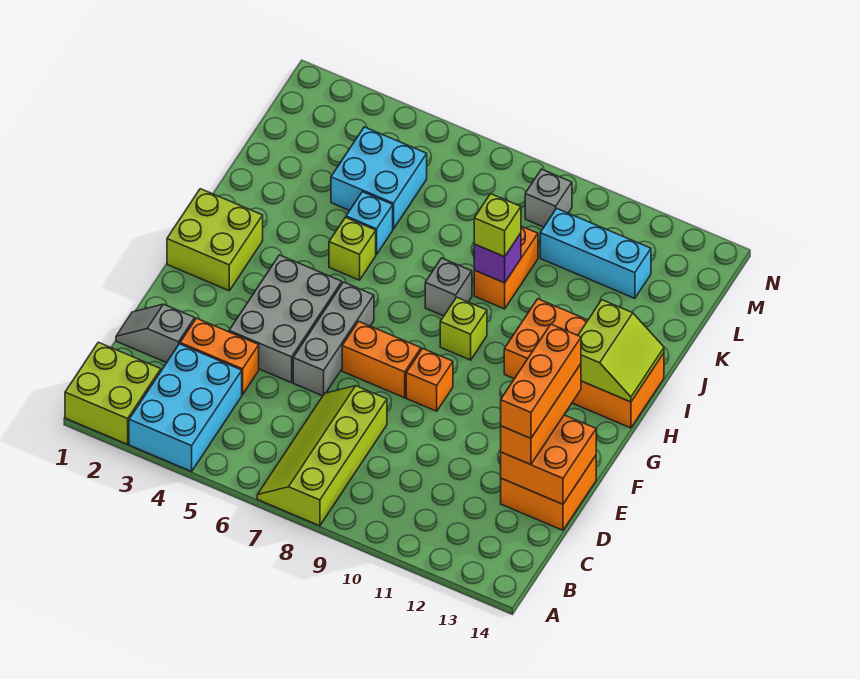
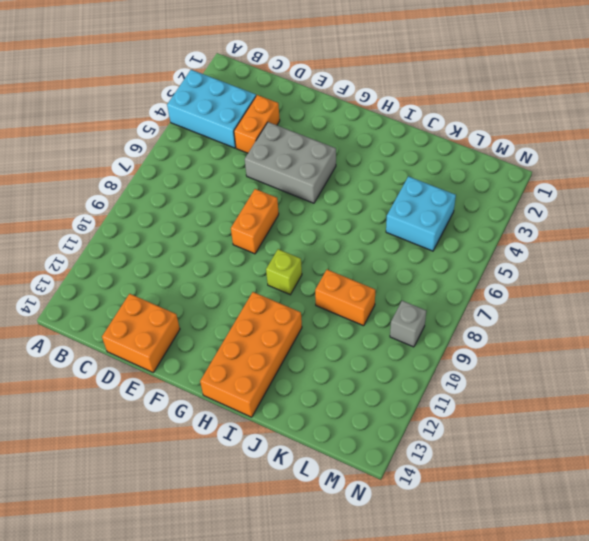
none -> lime brick A1:B2 level 1
none -> lime slope A7:D8 level 1 top 8
none -> grey slope D1:D2 level 1 top 2

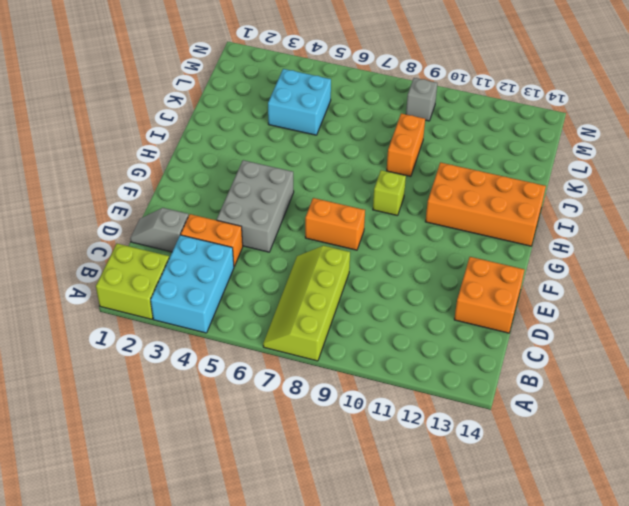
none -> grey brick E6:G6 level 1
none -> orange brick F9 level 1
none -> lime brick G1:H2 level 1

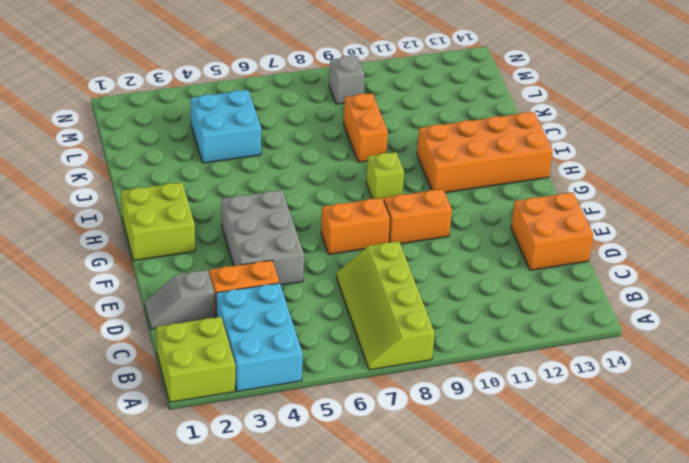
orange brick F9:F10 level 1 -> orange brick F9 level 1
none -> grey brick E6:G6 level 1
none -> lime brick I5 level 1
none -> grey brick I8 level 1

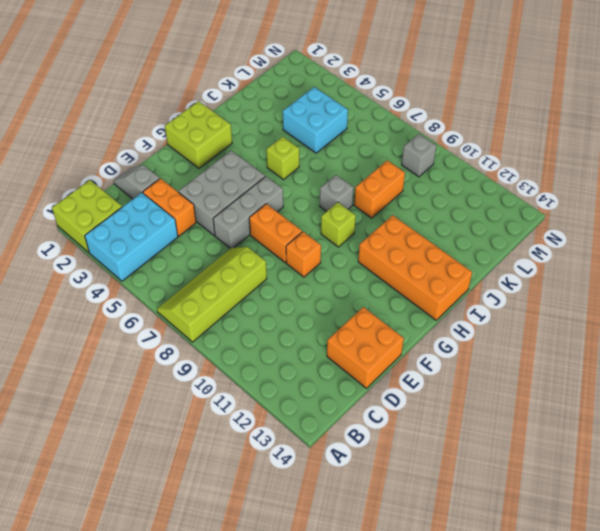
none -> cyan brick J5 level 1
none -> cyan brick L10:L12 level 1
none -> orange brick D13:E14 level 2

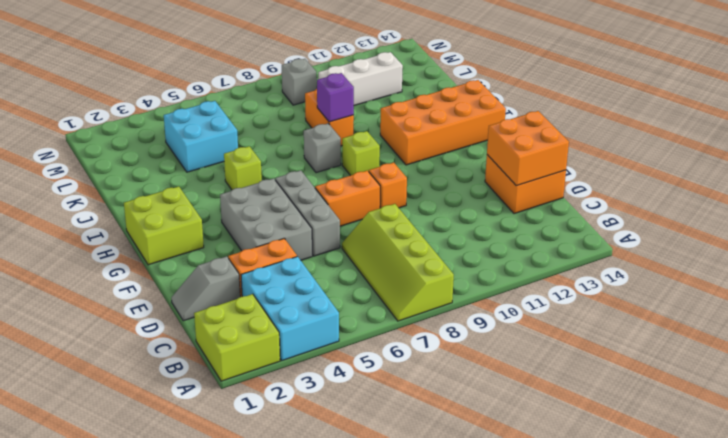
white brick L10:L12 level 1 -> cyan brick L10:L12 level 1
none -> cyan brick J5 level 1
none -> lime slope H13:I14 level 2 top 13
none -> orange brick D13:F13 level 3

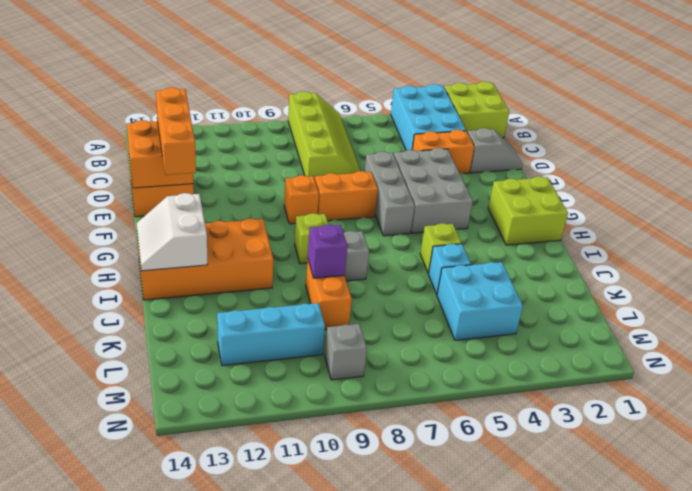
white slope H13:I14 level 2 top 13 -> lime slope H13:I14 level 2 top 13
none -> lime brick J9 level 3
none -> orange brick D13:F13 level 4

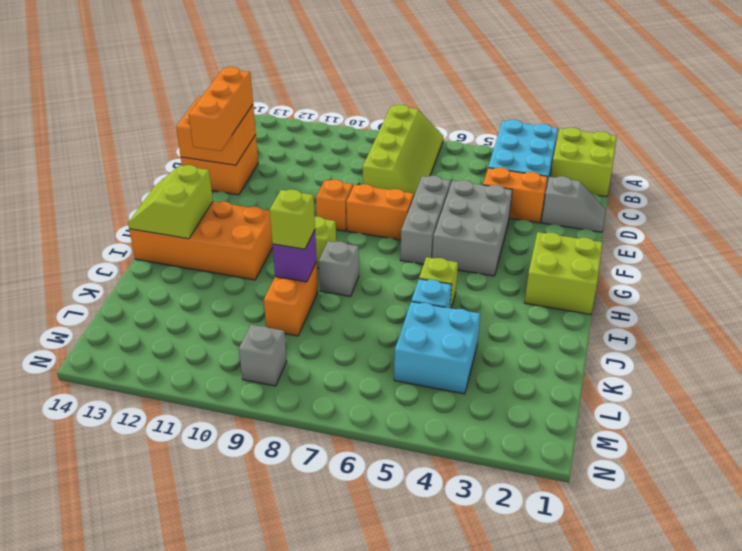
none -> cyan brick L10:L12 level 1
none -> orange brick D13:F13 level 4

